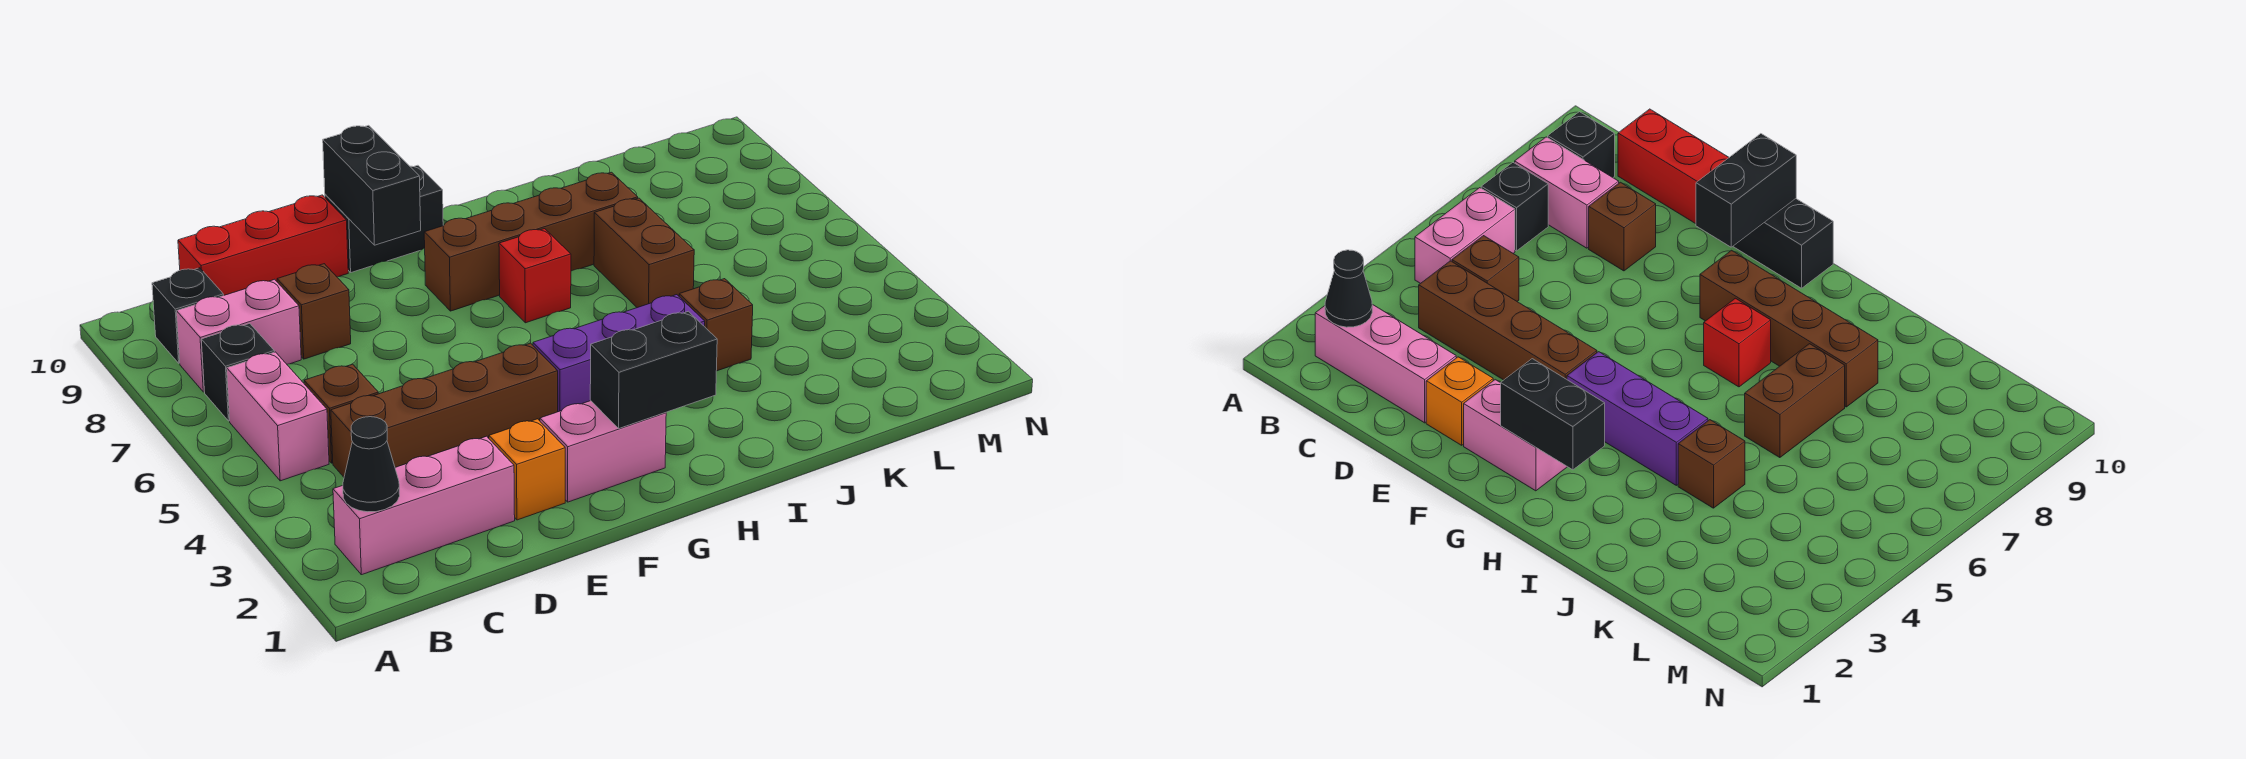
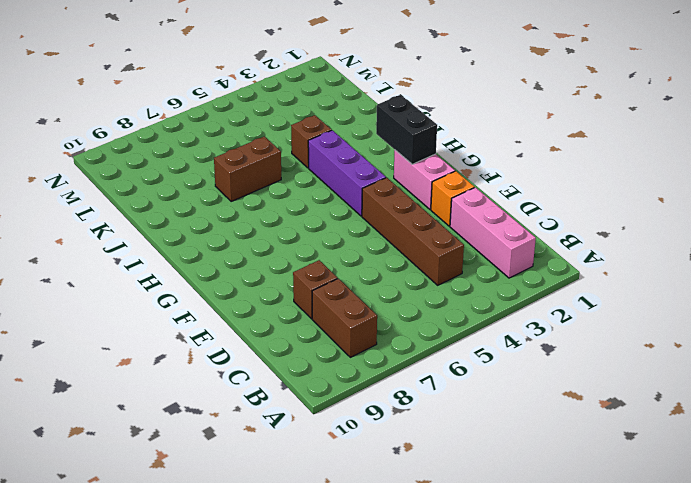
brown brick B8:C8 level 1 -> pink brick B8:C8 level 1
none -> pink brick B5:B6 level 1
none -> black brick B7 level 1
none -> black brick B9 level 1

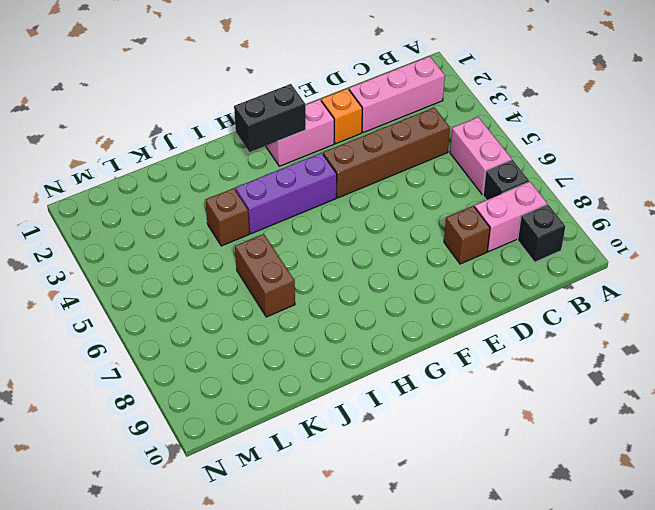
none -> brown brick C5 level 1
none -> red brick C10:E10 level 1
none -> black brick F10:G10 level 1

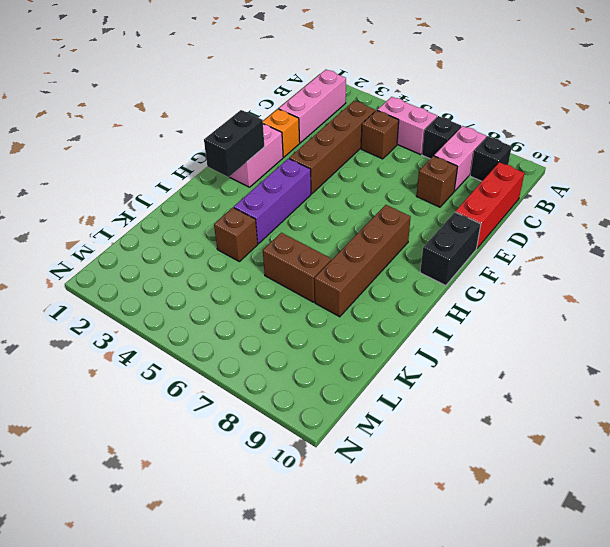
none -> red brick H7 level 1
none -> black cone B2 level 2
none -> black brick F9:F10 level 2

